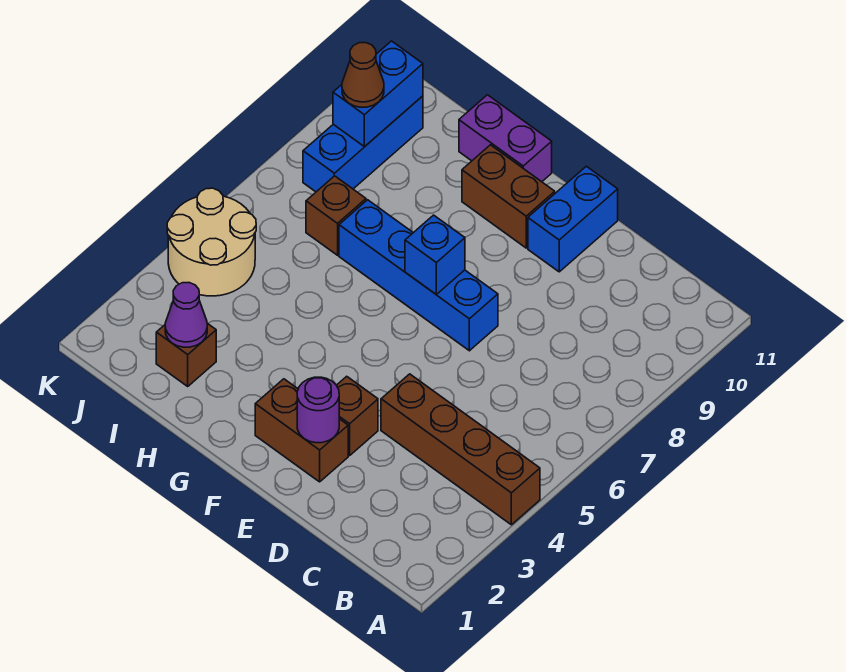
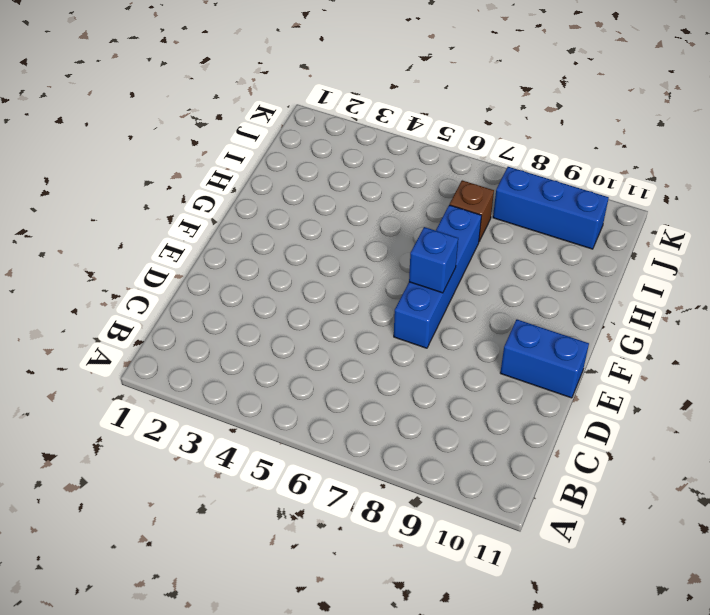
none -> brown brick A4:D4 level 1
none -> brown brick E2:F2 level 1
none -> brown brick E3 level 1

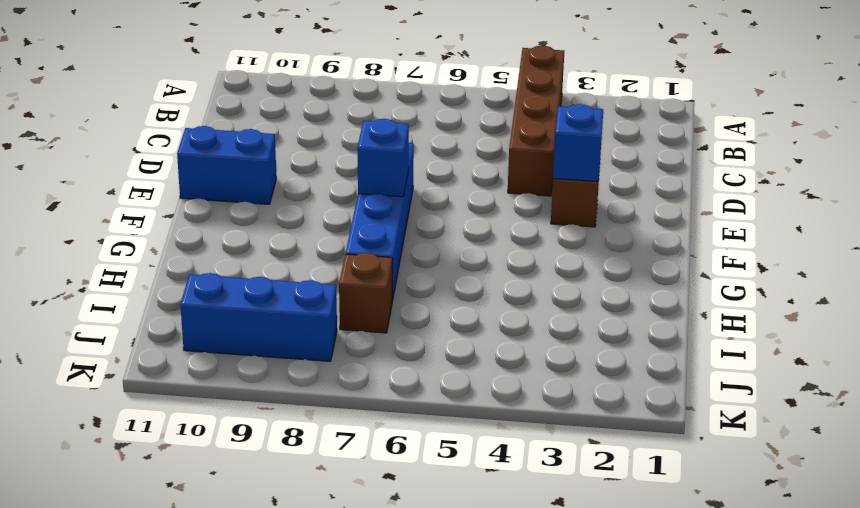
blue brick E3 level 2 -> none
none -> brown brick E2:F2 level 1
none -> brown brick F10:G10 level 1
none -> purple brick G11:H11 level 1

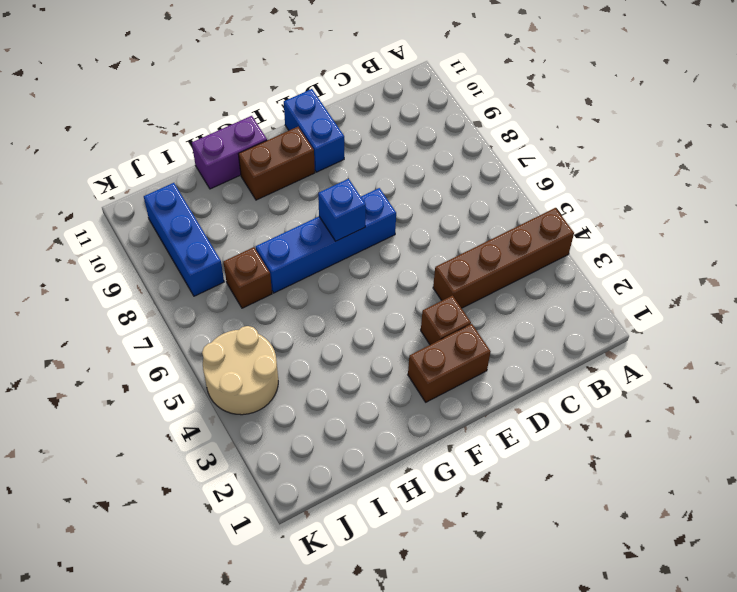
none -> brown brick I2 level 1
none -> purple round brick E2 level 2
none -> purple cone I2 level 2

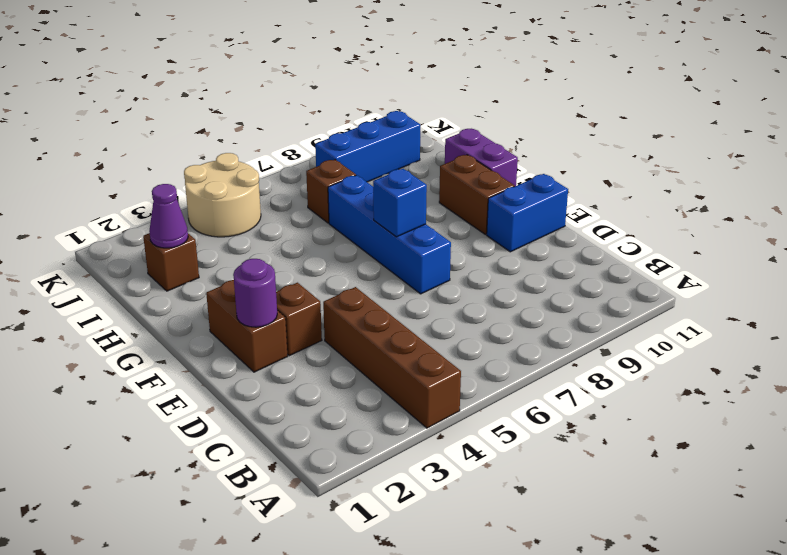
none -> blue brick J9:J10 level 2
none -> brown cone J9 level 3

